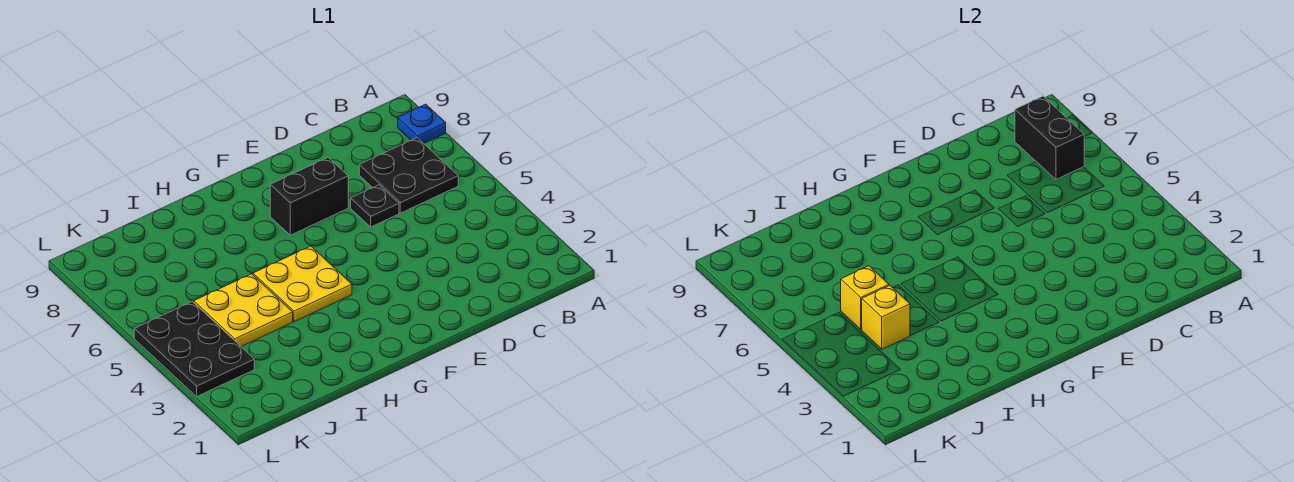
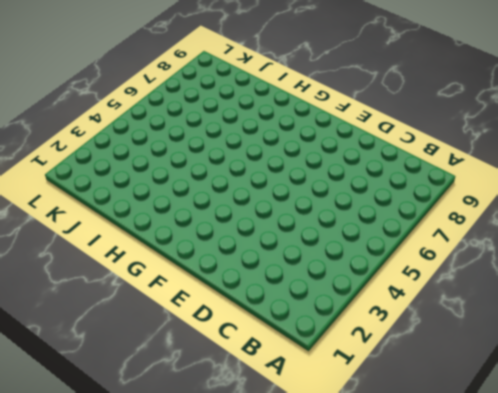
none -> blue plate A8 level 1
none -> black plate B6:C7 level 1

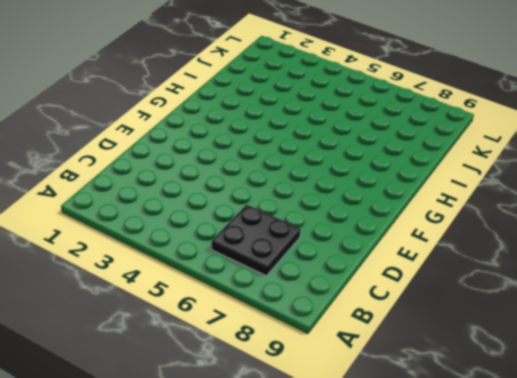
none -> blue plate A8 level 1
none -> black plate D6 level 1

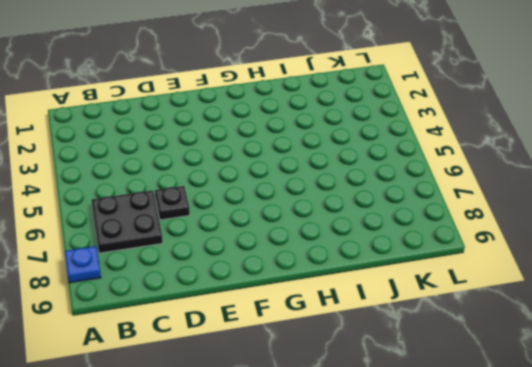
none -> black brick E7:F7 level 1
none -> yellow plate G4:H5 level 1

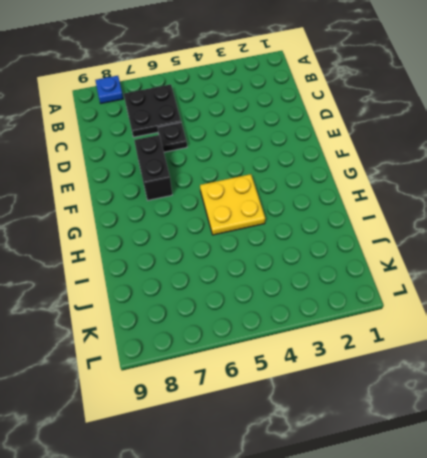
none -> yellow plate I4:J5 level 1
none -> black plate K3:L5 level 1

